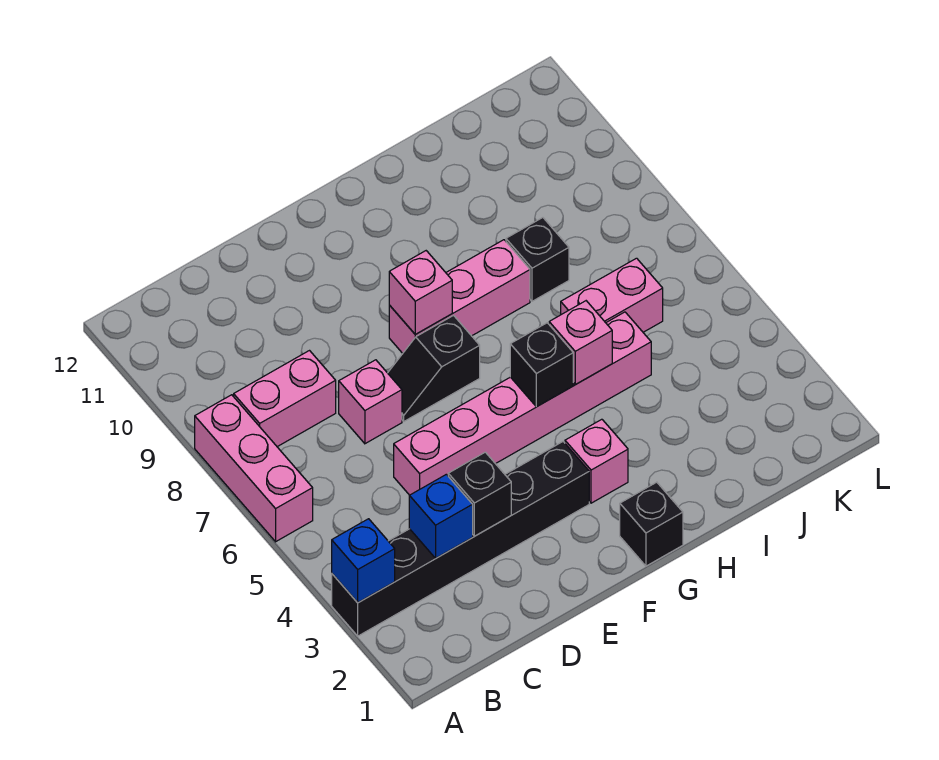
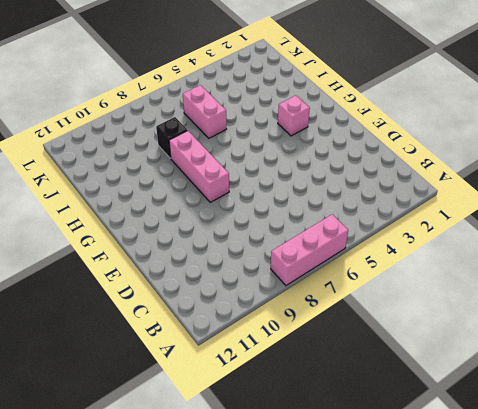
none -> black brick A3:F3 level 1
none -> pink brick B8:C8 level 1
none -> pink brick D5:I5 level 1

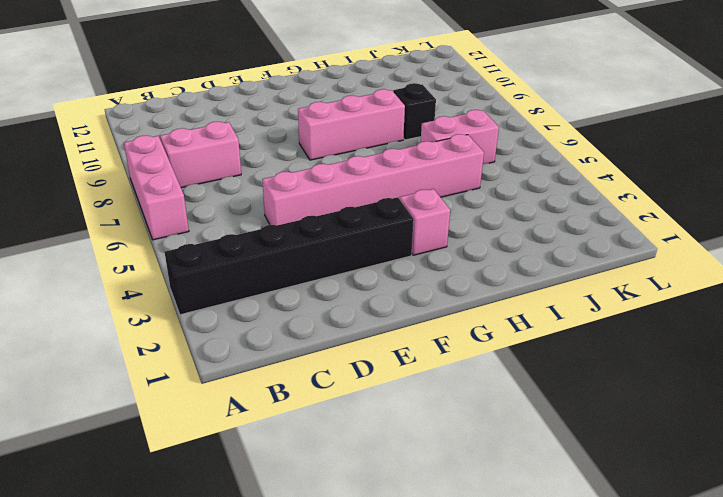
none -> pink brick D7 level 1
none -> black slope E7:F7 level 1 top F
none -> black brick G1 level 1

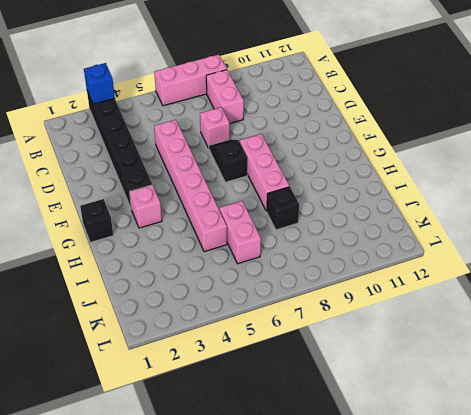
none -> blue brick C3 level 2
none -> black brick D3 level 2
none -> pink brick F8 level 2

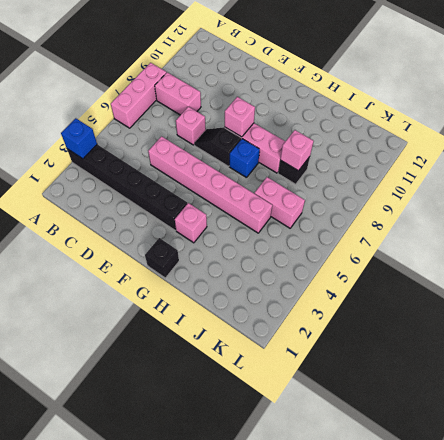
blue brick G7 level 1 -> blue brick C3 level 2
pink brick I8 level 2 -> pink brick H5 level 2
none -> black brick D3 level 2
none -> black brick G5 level 2

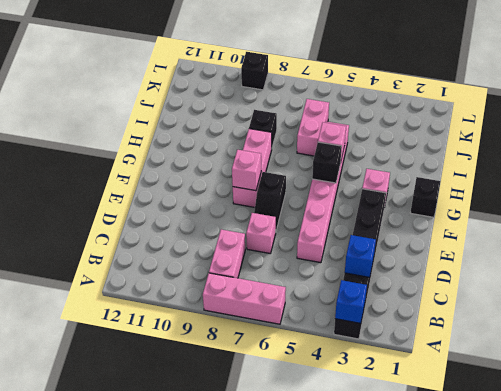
black brick L9 level 1 -> black brick D3 level 2

